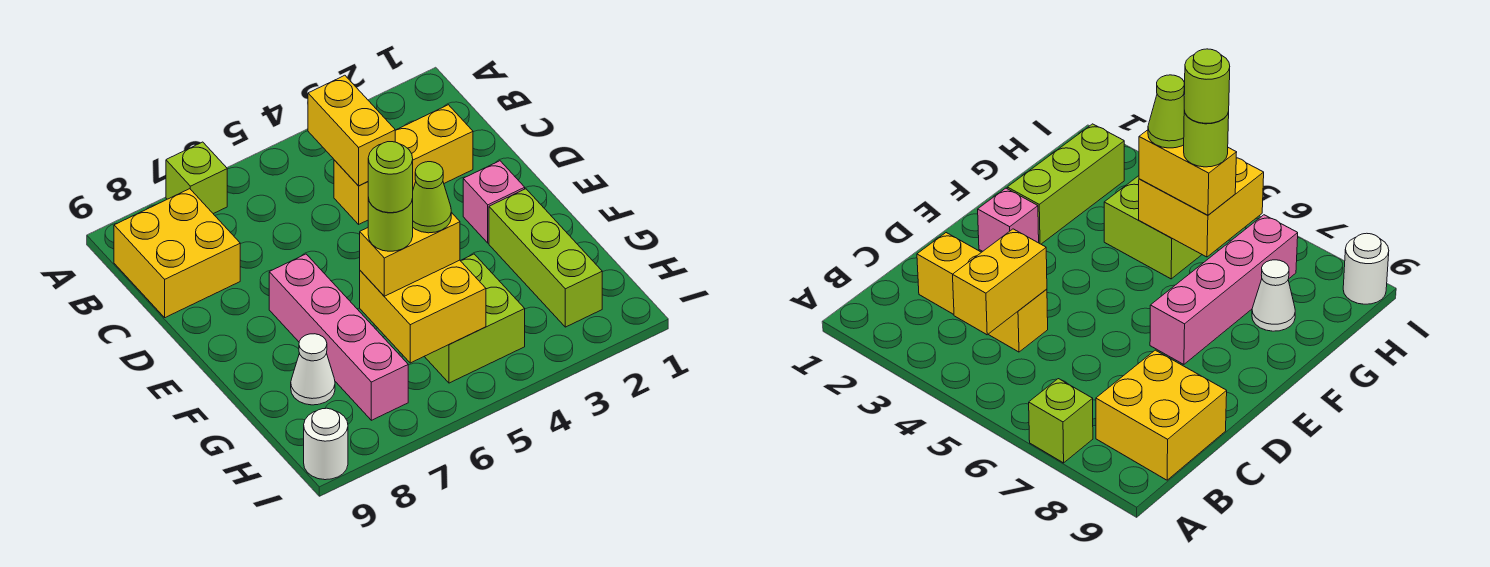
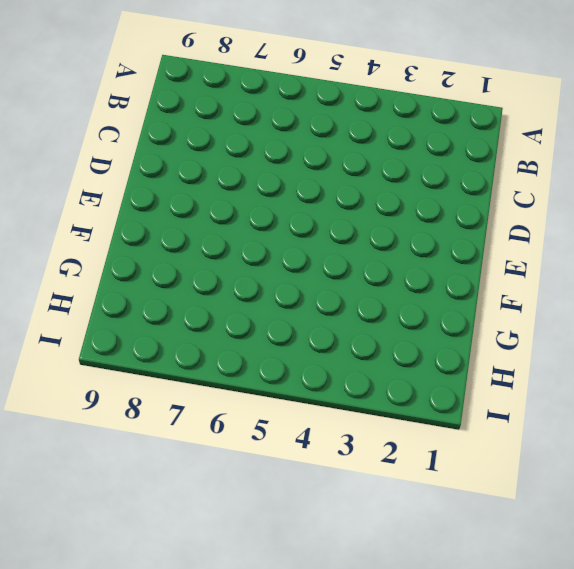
none -> lime brick A7 level 1
none -> yellow brick B8:C9 level 1
none -> yellow brick C2:C4 level 1

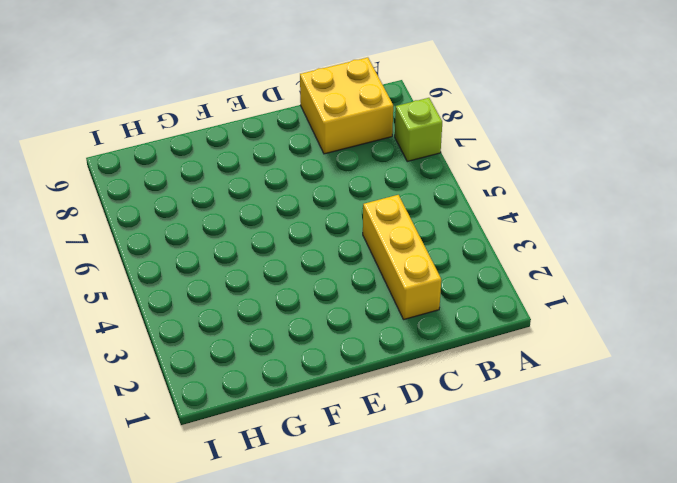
none -> pink brick E2 level 1
none -> pink brick E7:H7 level 1
none -> lime brick F2:H2 level 1

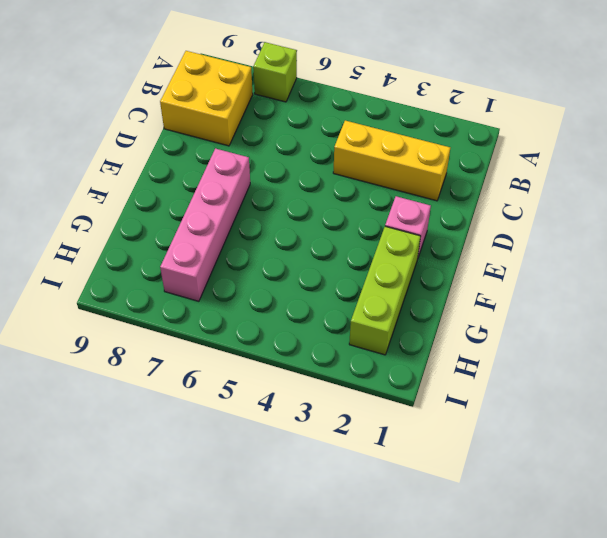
none -> lime brick G4:H5 level 1
none -> white cone G8 level 1
none -> white round brick I9 level 1

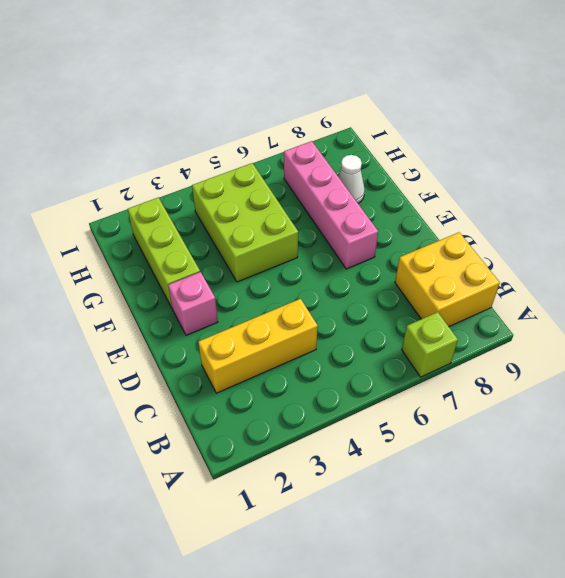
lime brick F4:H5 level 1 -> lime brick G4:H5 level 1
none -> white round brick I9 level 1
none -> yellow brick B4:C4 level 2
none -> yellow brick G5:H6 level 2

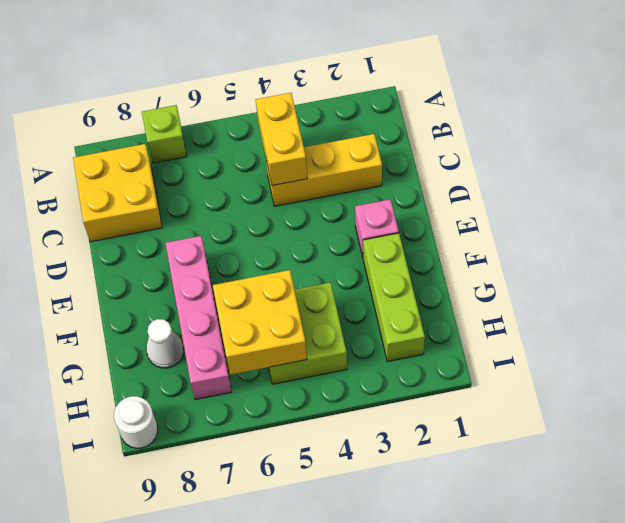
none -> yellow brick G5:G6 level 3
none -> lime cone G5 level 4
none -> lime round brick G6 level 4

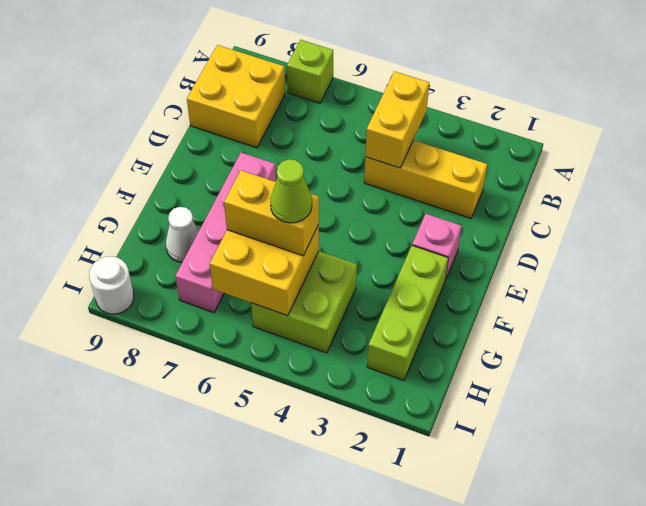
none -> lime round brick G6 level 4
none -> lime round brick G6 level 5

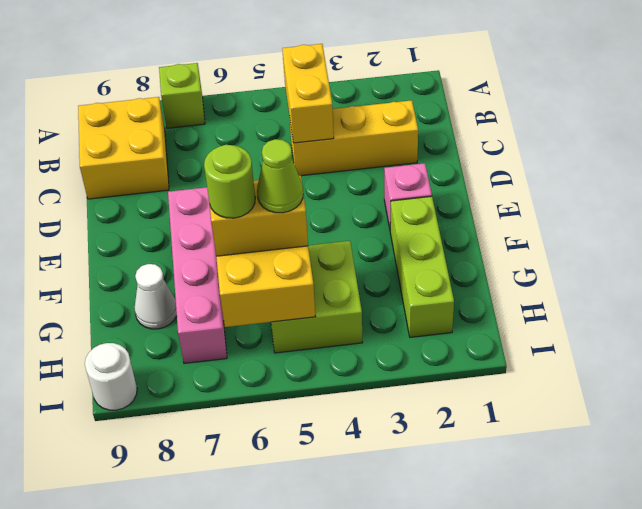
none -> lime round brick G6 level 5

